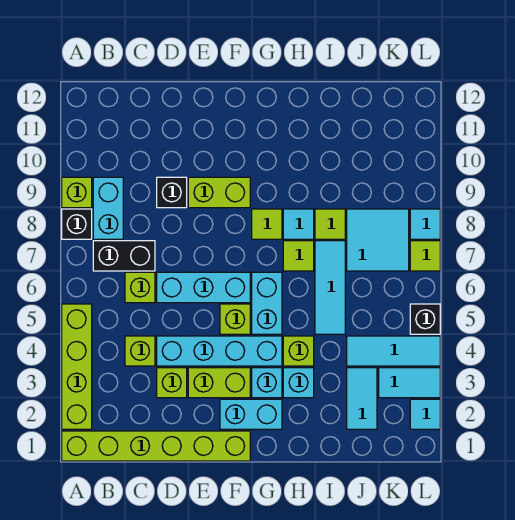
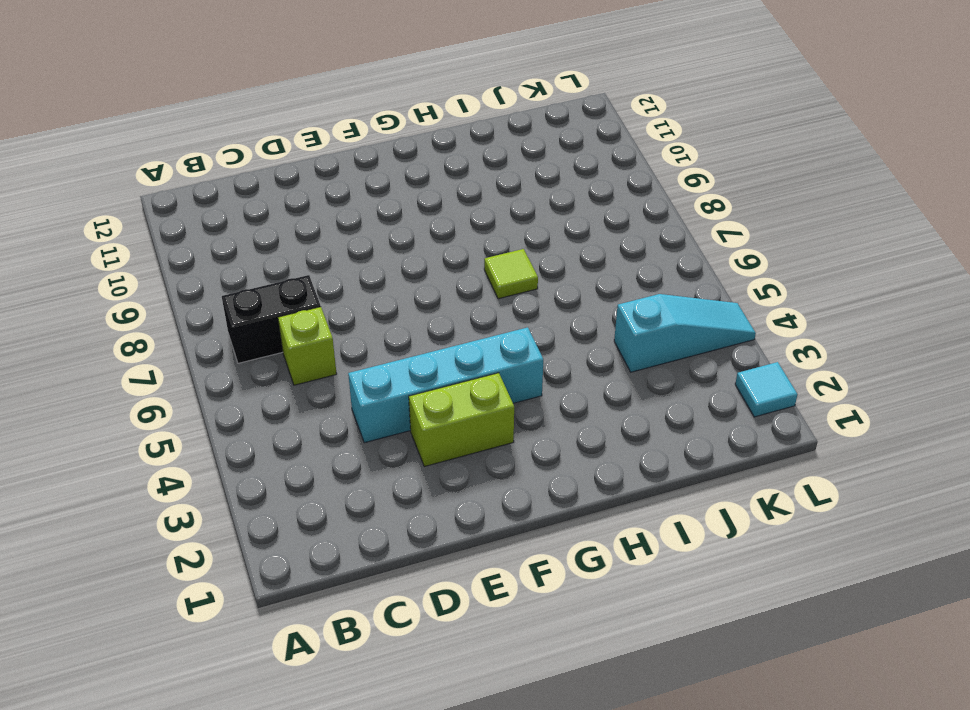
cyan slope J4:L4 level 1 top J -> cyan tile J4:L4 level 1
none -> lime brick A1:F1 level 1
none -> lime brick A2:A5 level 1
none -> black brick A8 level 1
none -> lime brick A9 level 1

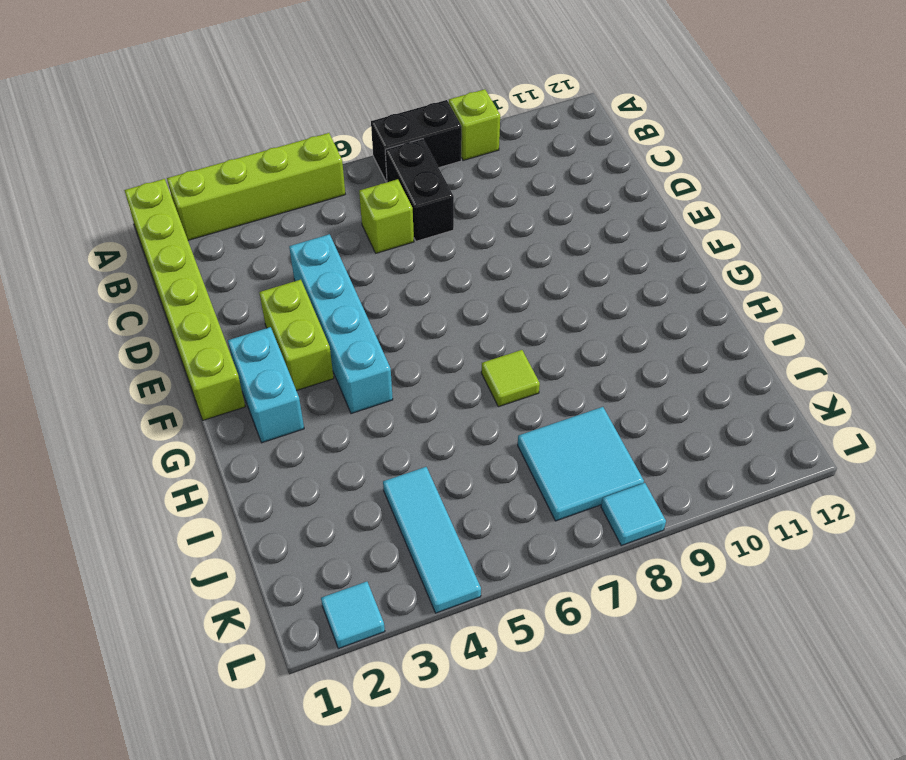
black brick A7:A8 level 1 -> black brick A8 level 1
none -> cyan brick B8:B9 level 1
none -> lime brick C4 level 1
none -> lime brick D3 level 1
none -> cyan brick D6:F6 level 1

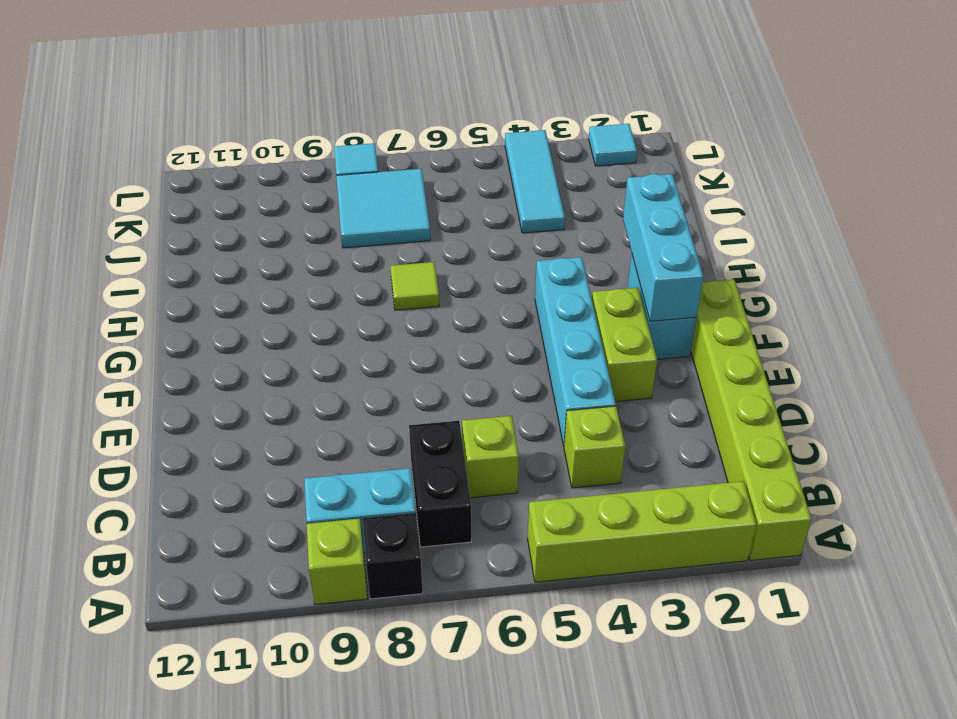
cyan brick F2:H2 level 2 -> cyan brick D6:F6 level 1
none -> lime brick D3 level 1
none -> black brick D9 level 1
none -> lime brick E9:F9 level 1
none -> lime brick F5 level 1

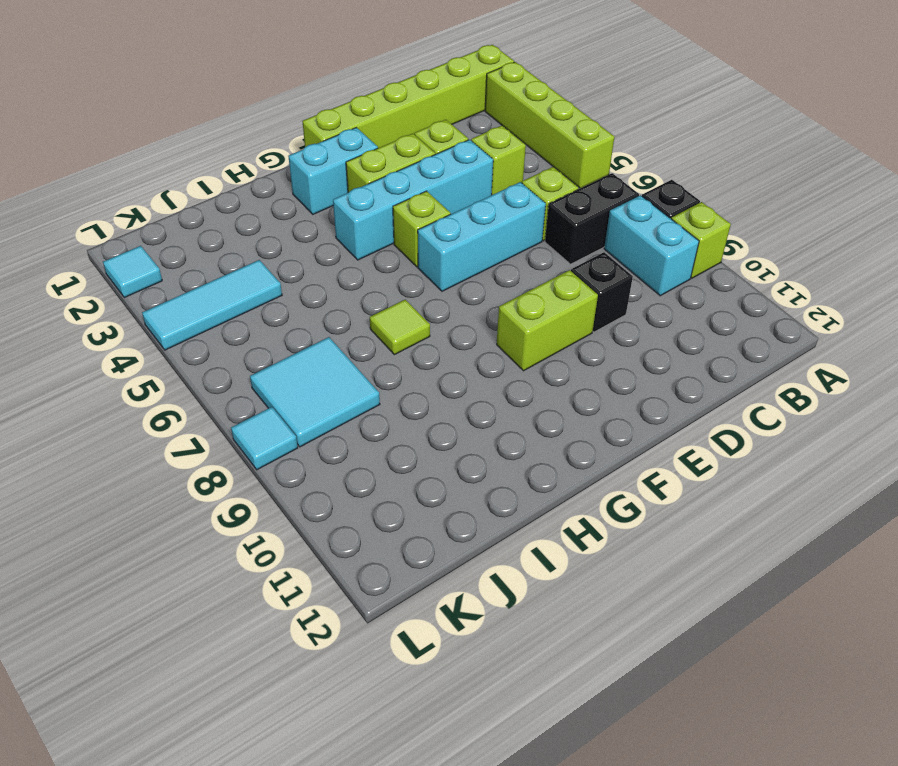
none -> cyan brick G3 level 1
none -> cyan brick G5:G6 level 1
none -> lime tile G8 level 1
none -> cyan brick H3 level 1

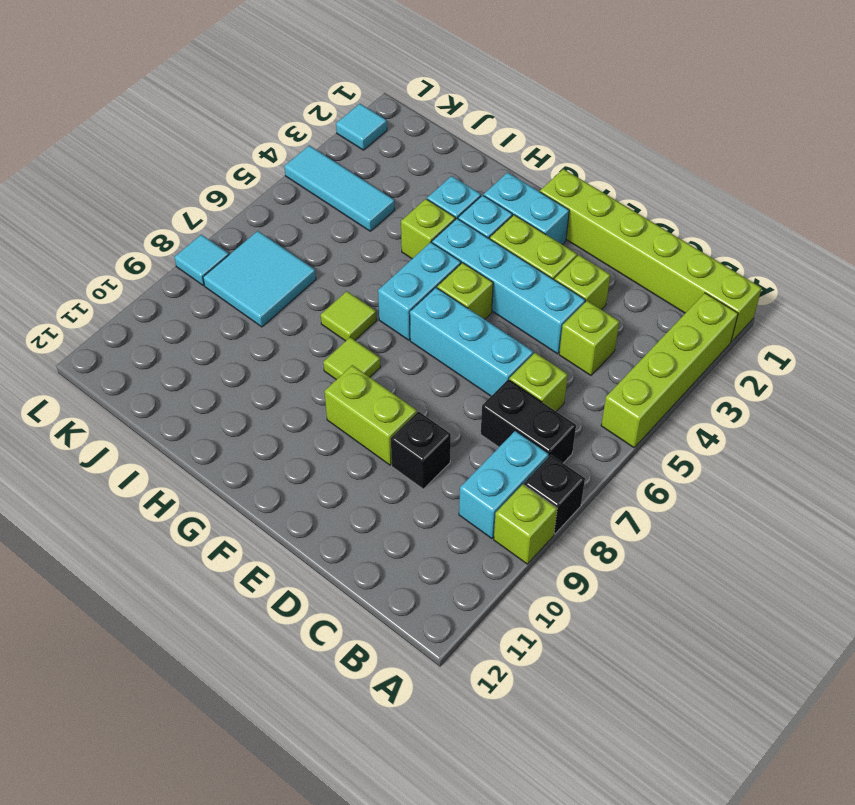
none -> cyan tile H8 level 1
none -> cyan tile I5:I7 level 1
none -> lime tile I8 level 1
none -> cyan tile J2:J3 level 1

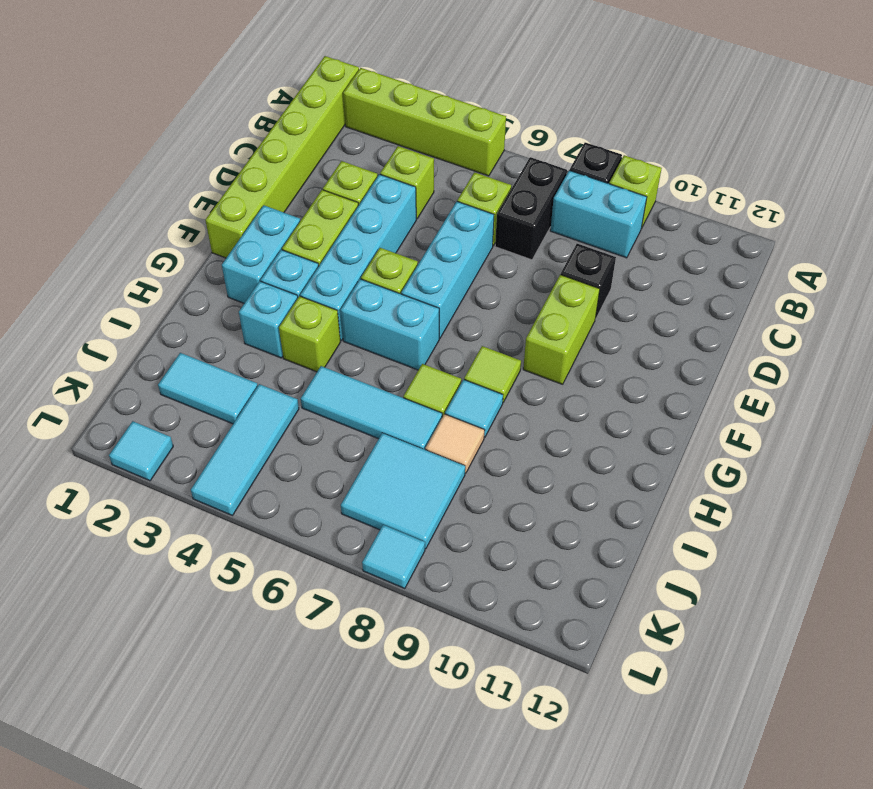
tan tile I8 level 1 -> lime tile I8 level 1
none -> cyan tile K3:L3 level 1
none -> black brick L5 level 1
none -> lime tile L7 level 1

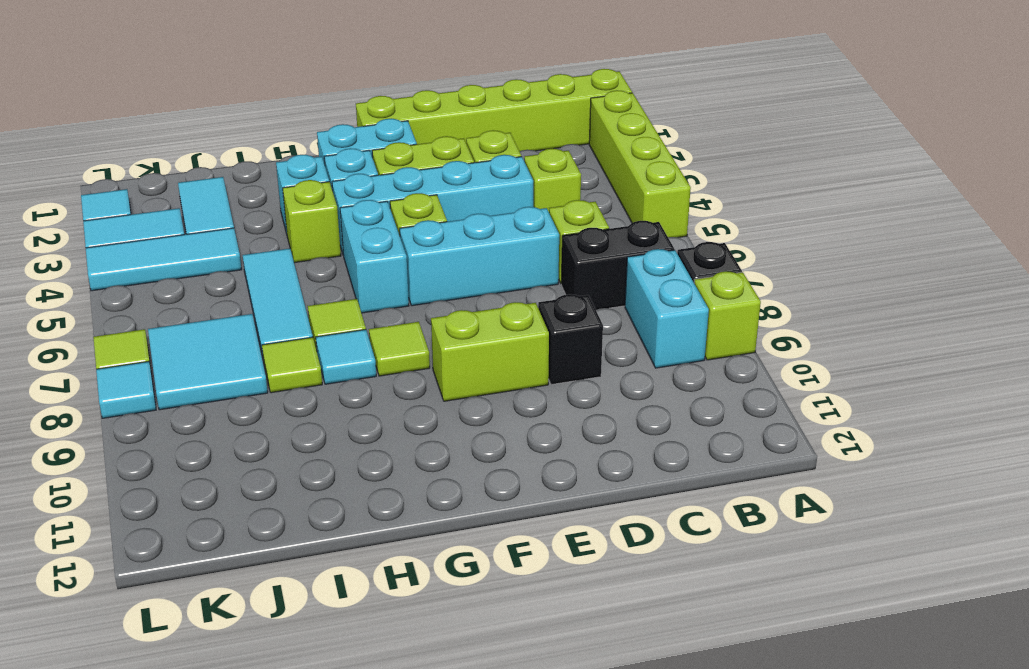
none -> black brick L5 level 1

